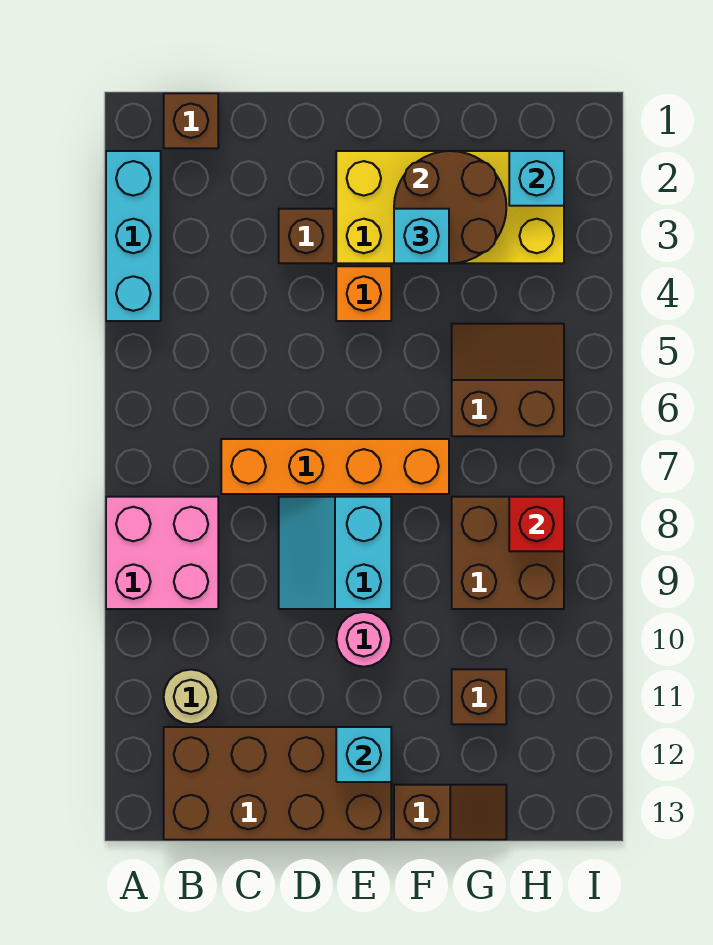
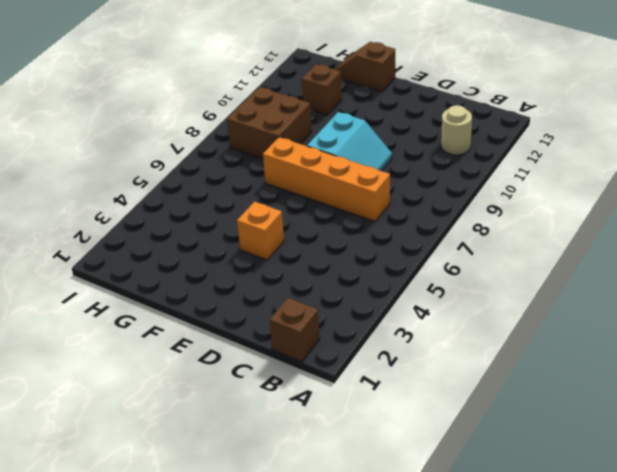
none -> cyan brick A2:A4 level 1
none -> pink brick A8:B9 level 1
none -> brown brick B12:E13 level 1

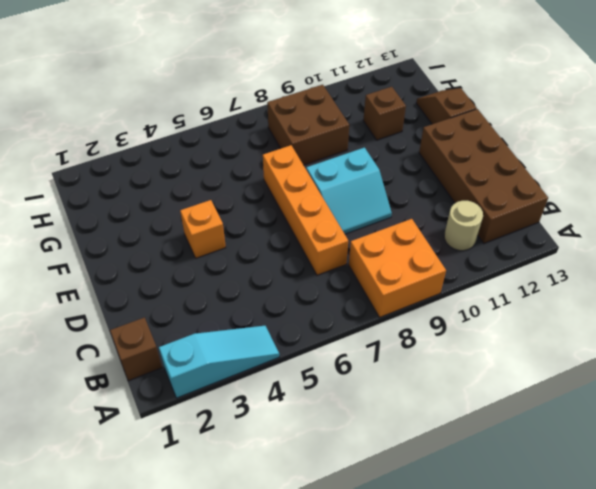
cyan slope A2:A4 level 1 top 2 -> cyan brick A2:A4 level 1
orange brick A8:B9 level 1 -> pink brick A8:B9 level 1
none -> brown brick D3 level 1
none -> yellow brick E2:H3 level 1
none -> pink round brick E10 level 1

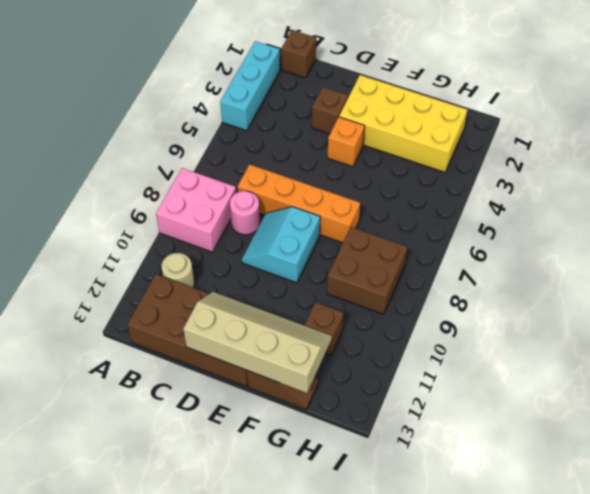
pink round brick C8 level 1 -> pink round brick E10 level 1
tan slope D12:G13 level 2 top 13 -> cyan brick E12 level 2
none -> brown slope G5:H6 level 1 top 6
none -> brown round brick F2:G3 level 2
none -> cyan brick H2 level 2

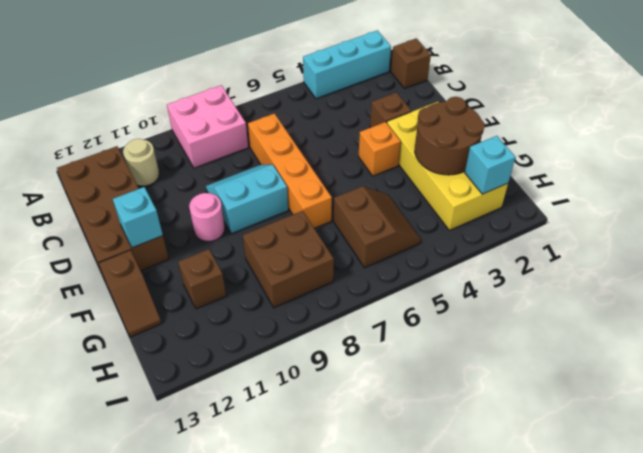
none -> red brick H8 level 2
none -> cyan brick F3 level 3

